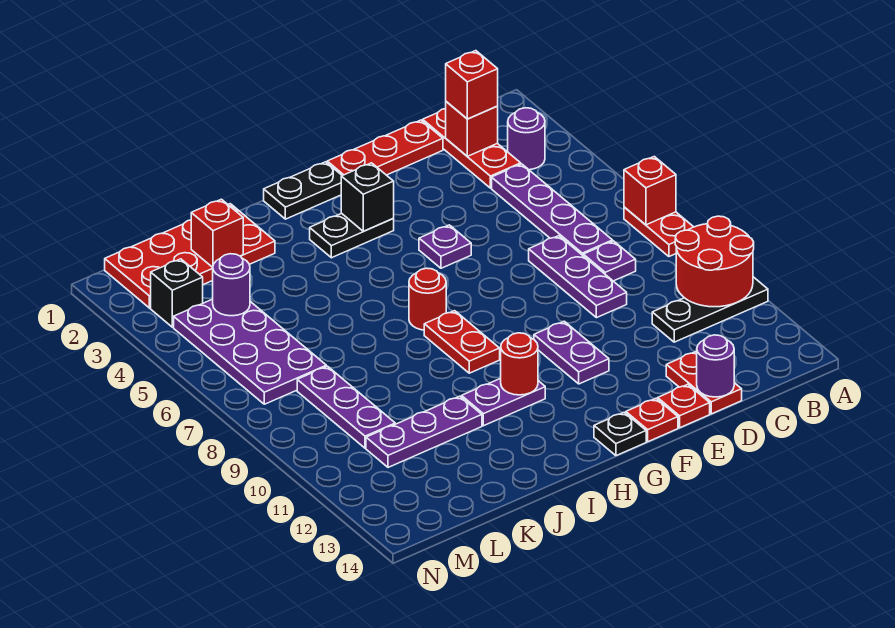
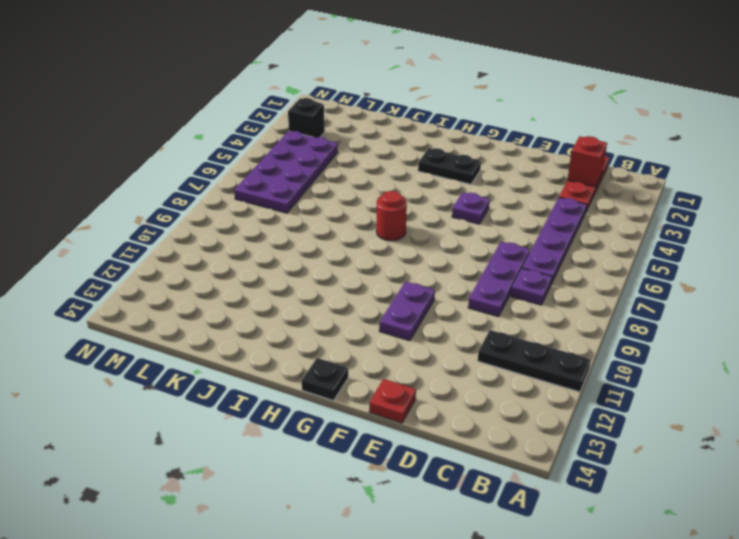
none -> red plate A7:A8 level 1
none -> purple round brick B3 level 1
none -> red plate D1:F1 level 1
none -> red plate D13:D14 level 1

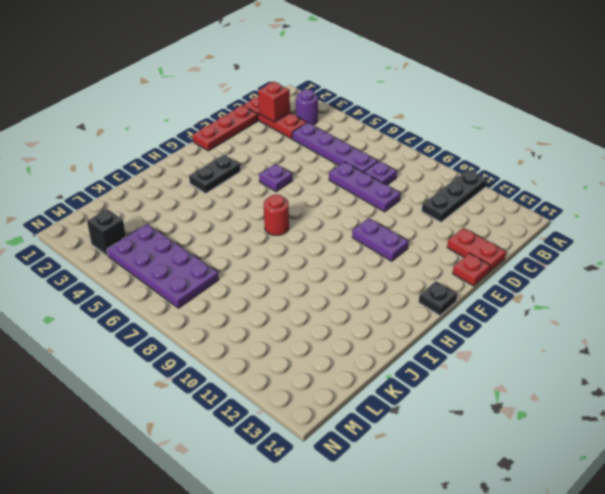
none -> red plate A7:A8 level 1
none -> red plate F14 level 1
none -> black plate G1:H1 level 1
none -> red plate H8:H9 level 1

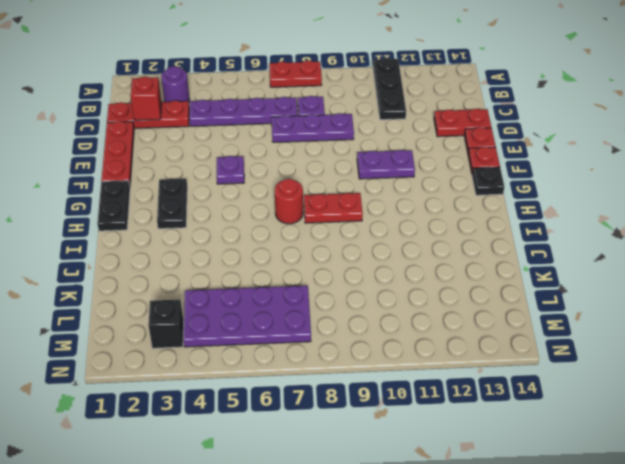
none -> purple plate H11:I11 level 1
none -> red plate J1:M2 level 1
none -> purple plate J11:L11 level 1
none -> purple plate L8:L10 level 1

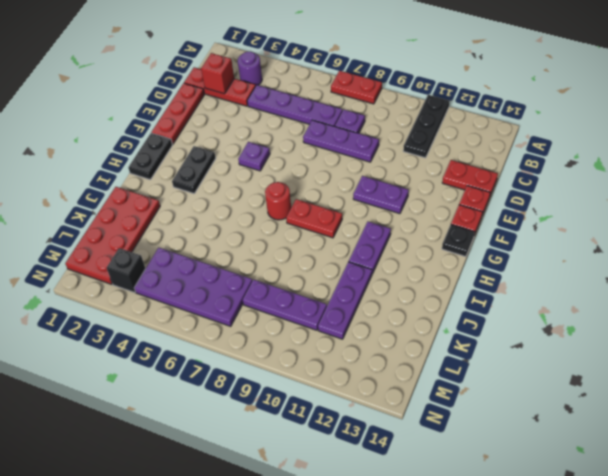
none -> red brick A7 level 2
none -> red round brick A10:B11 level 2
none -> purple round brick D14 level 2
none -> black brick G3 level 2

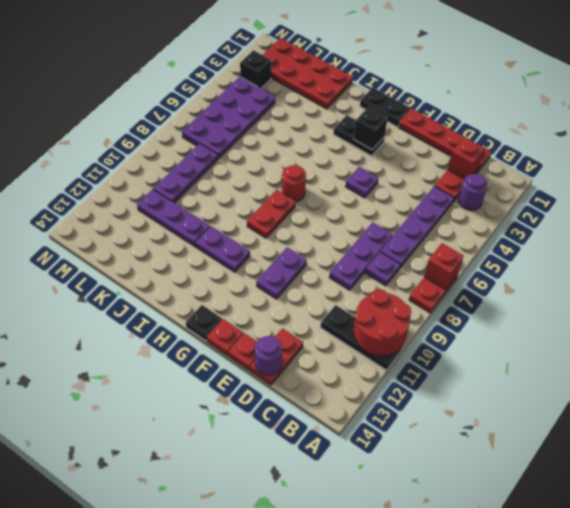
none -> red round brick H11 level 2
none -> red brick K2 level 2
none -> purple round brick L4 level 2
none -> red brick C2 level 3

